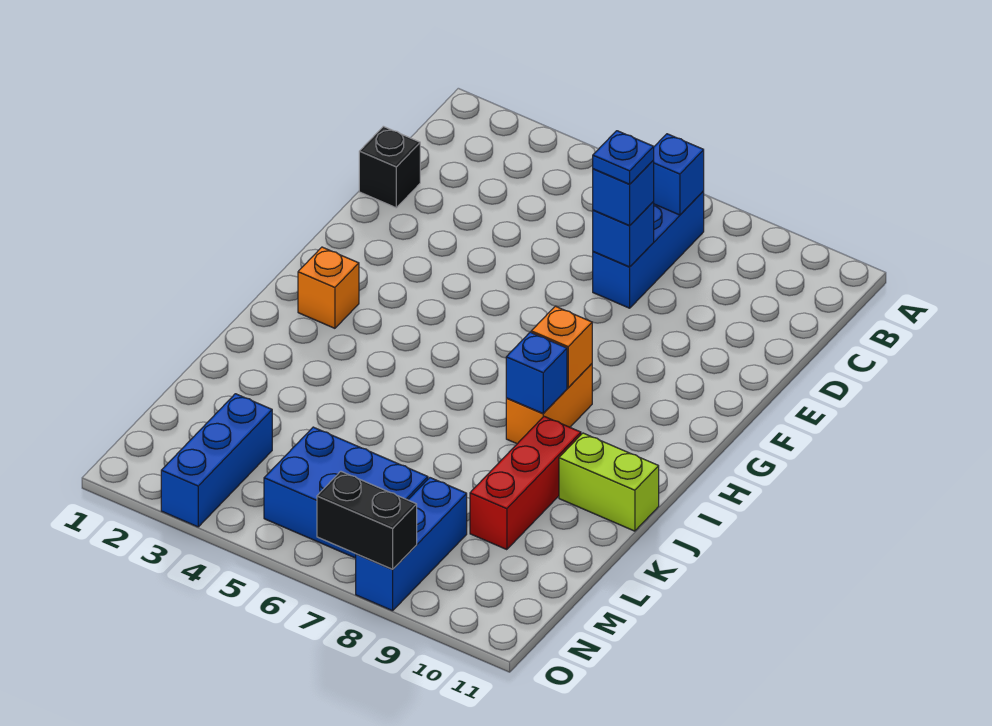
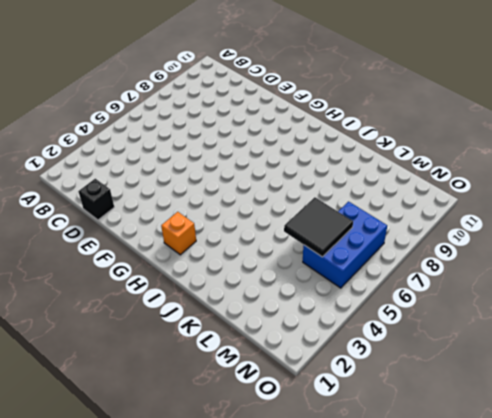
black tile L5:M6 level 2 -> none
none -> blue brick B7:D7 level 1
none -> orange brick H8:I8 level 1
none -> red brick J9:L9 level 1

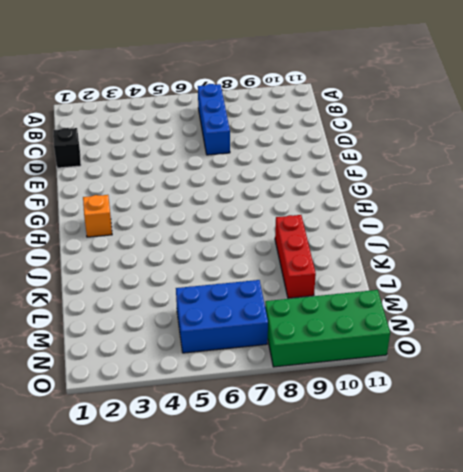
green brick N8:O11 level 1 -> blue brick M8:O8 level 1
none -> orange brick H8:I8 level 1
none -> lime brick J10:J11 level 1
none -> blue brick M3:O3 level 1

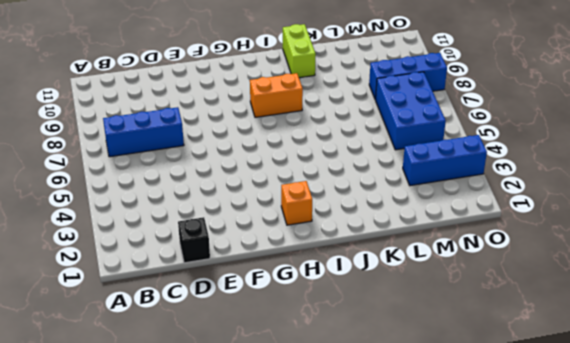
none -> red brick J9:L9 level 1
none -> blue brick B7 level 2
none -> blue brick D7 level 2

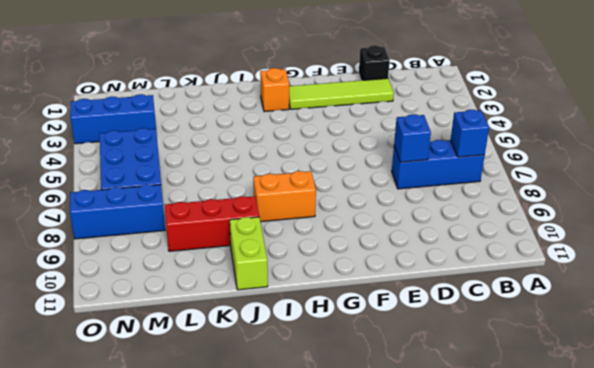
lime tile D2:G2 level 1 -> none
none -> orange brick H8 level 2
none -> blue brick I8 level 2
none -> black brick O7:O8 level 2

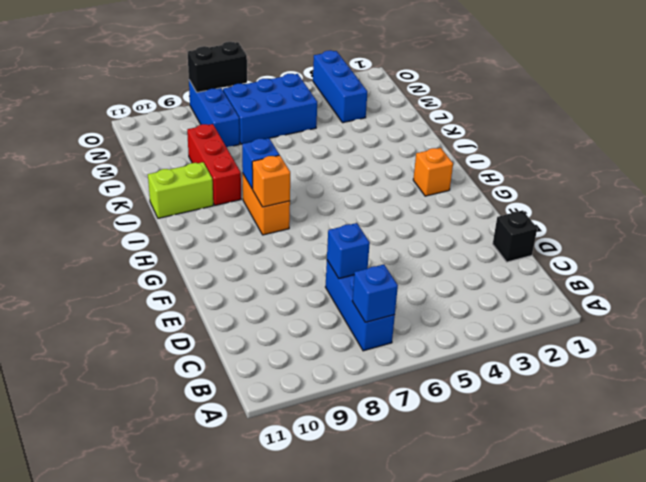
none -> blue brick D7 level 3
none -> blue plate D7 level 4

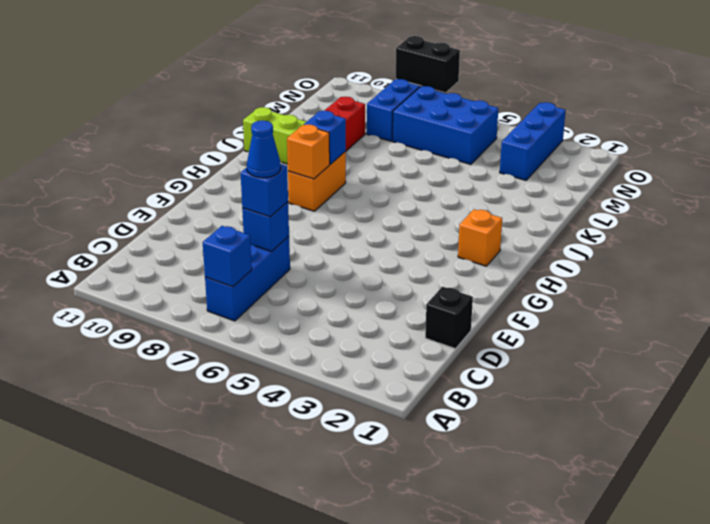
blue cone D7 level 4 -> blue plate D7 level 4

